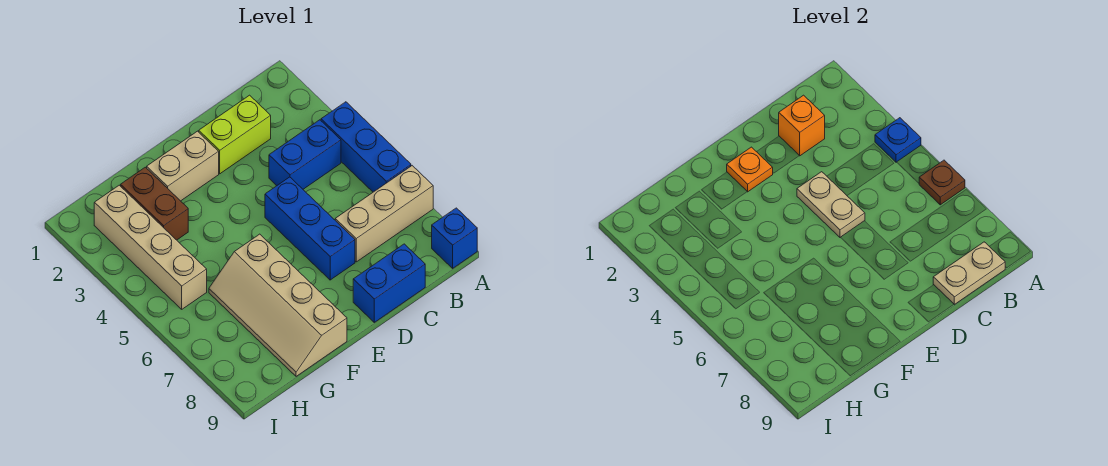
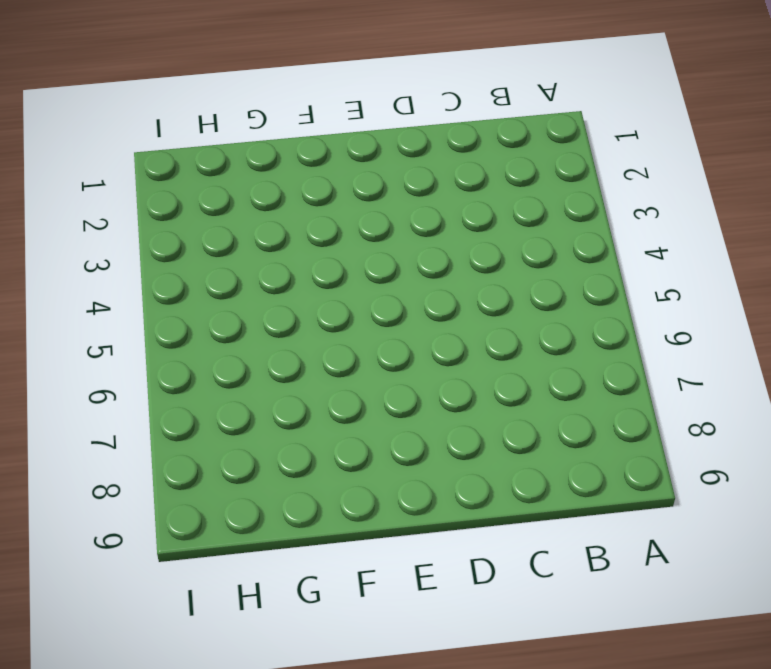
none -> blue brick A4:A6 level 1
none -> tan brick A7:C7 level 1
none -> blue brick A9 level 1

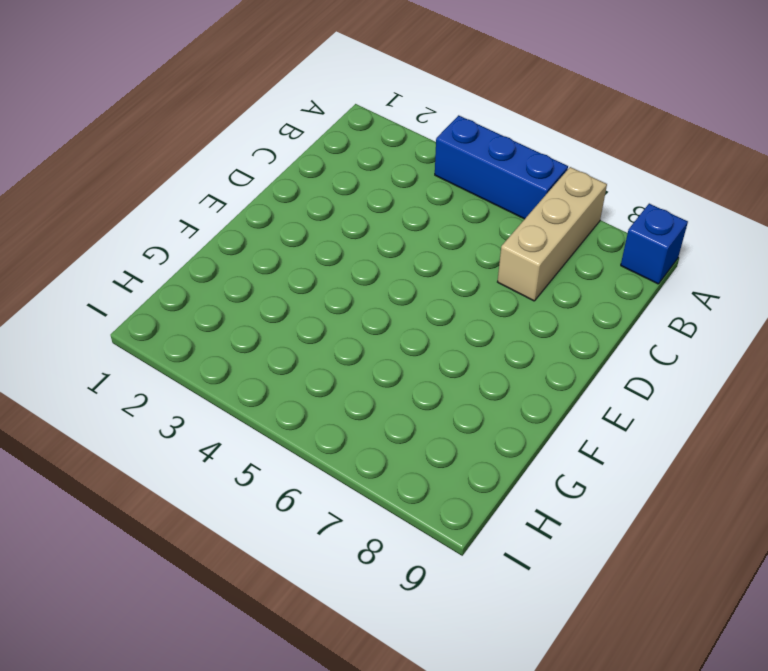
none -> blue brick B4:C4 level 1
none -> lime brick C2:D2 level 1
none -> blue brick C9:D9 level 1

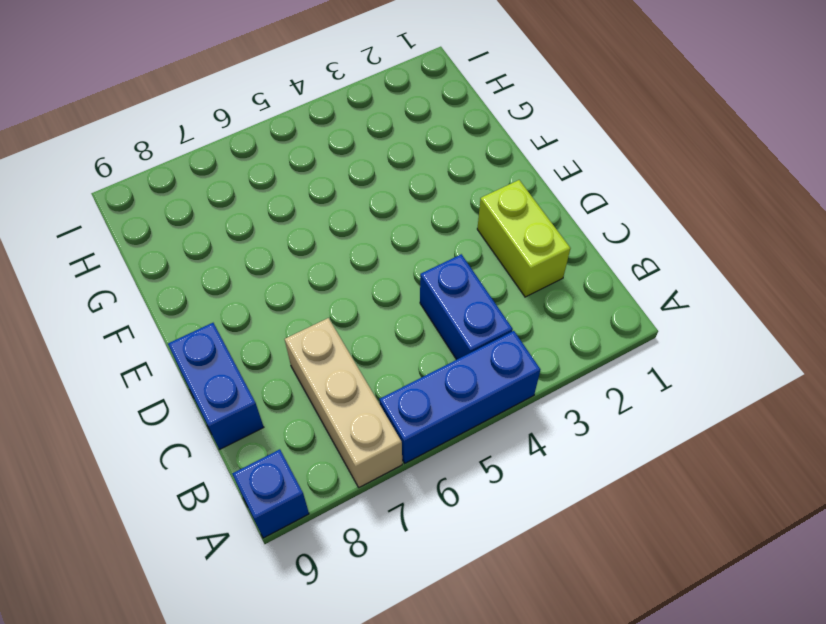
none -> blue brick D5:D7 level 1
none -> tan brick E2:F2 level 1
none -> tan slope F6:G9 level 1 top F

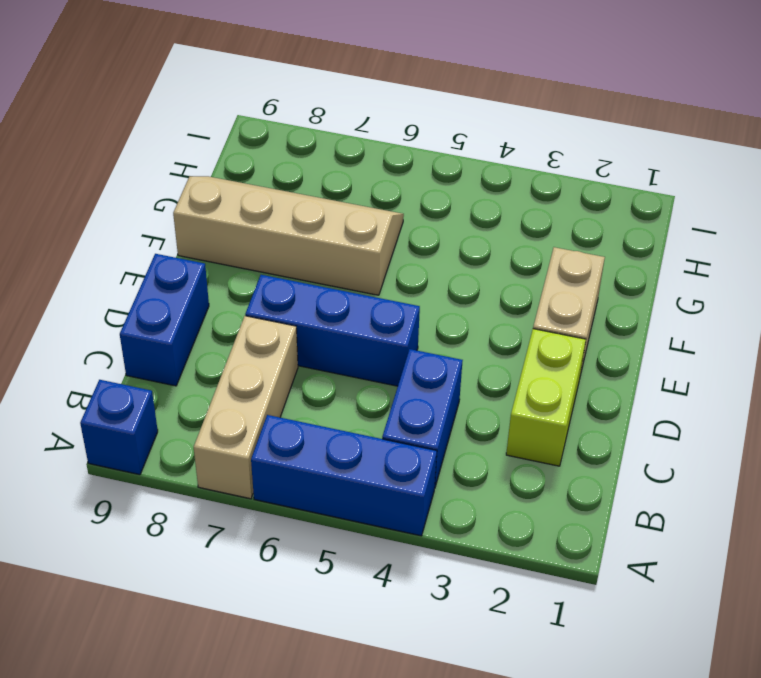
none -> brown brick G2:G3 level 1
none -> tan brick H2:H5 level 1
none -> blue plate A4 level 2

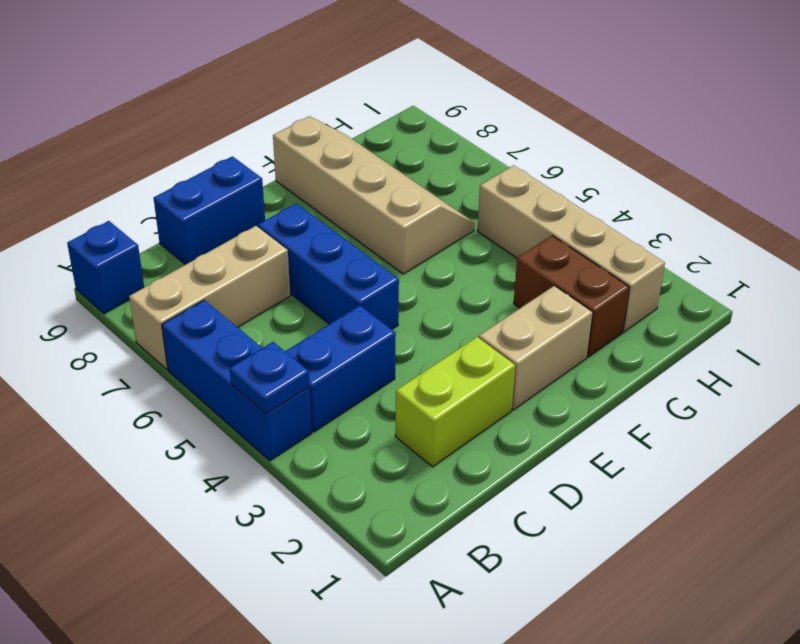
none -> brown plate A6 level 2
none -> tan plate B9:C9 level 2
none -> orange brick C2 level 2

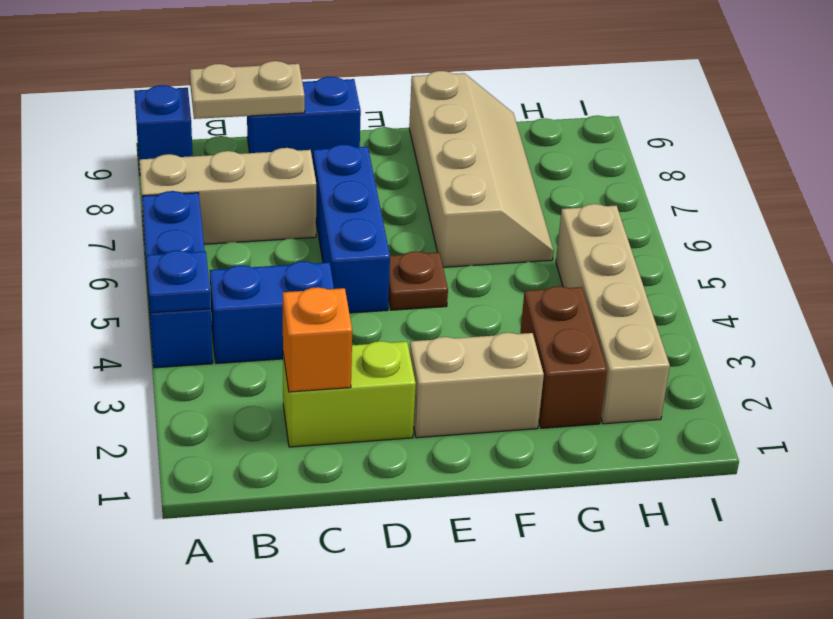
brown plate E5 level 1 -> brown plate A6 level 2
none -> tan plate D4:D5 level 2
none -> orange plate E2 level 2

